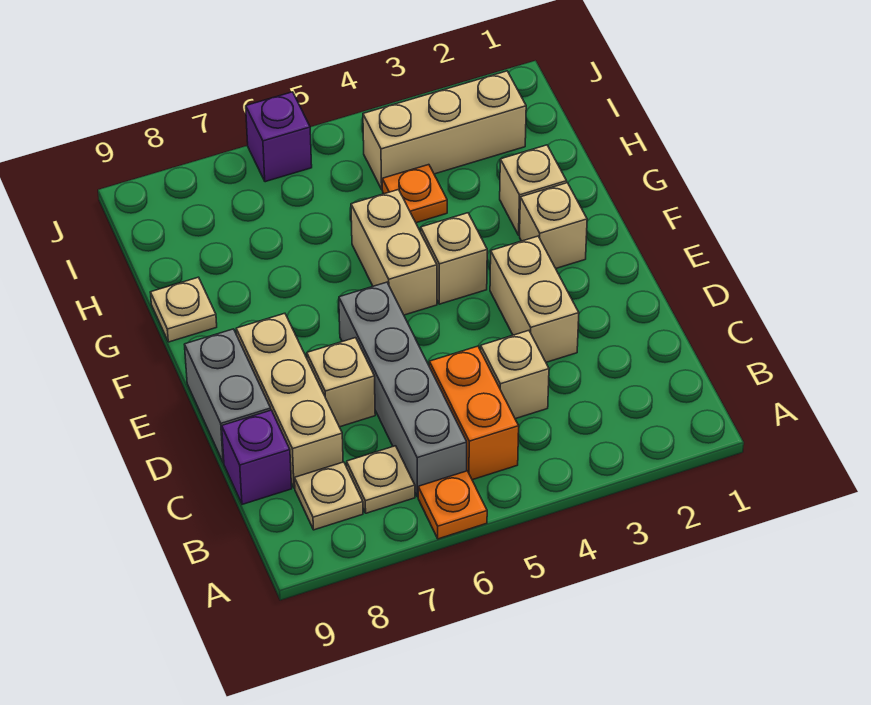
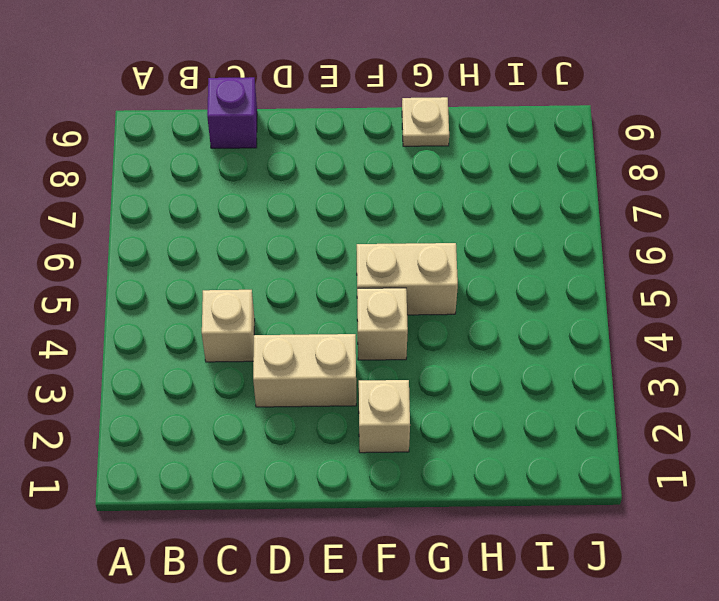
none -> orange plate A6 level 1
none -> orange brick B5:C5 level 1
none -> grey brick B6:E6 level 1

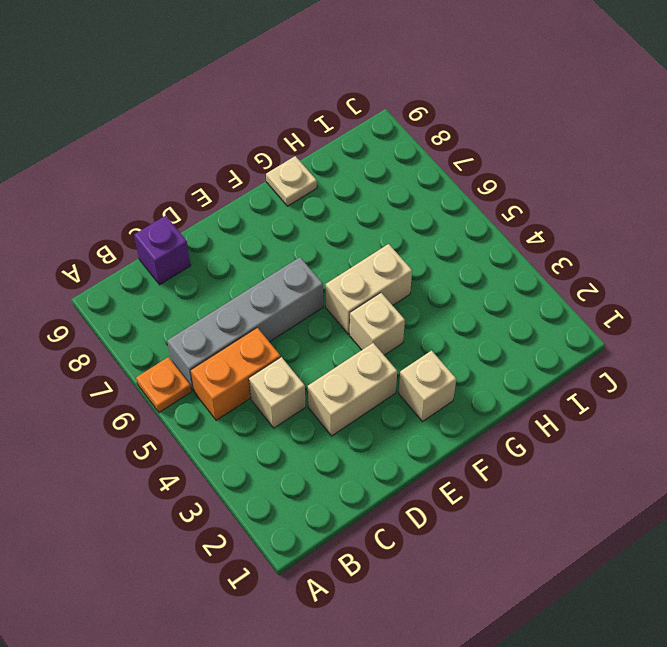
none -> tan plate B7 level 1
none -> tan plate B8 level 1
none -> tan brick C8:E8 level 1

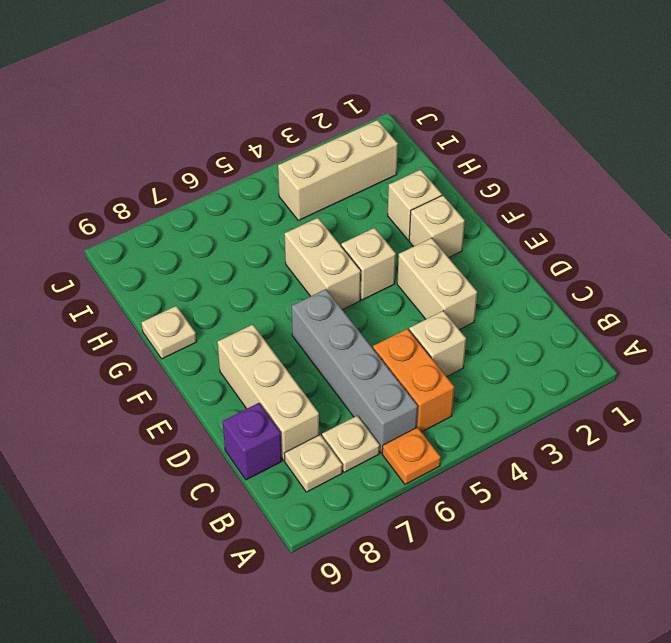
none -> tan brick D7 level 1
none -> grey brick D9:E9 level 1
none -> orange plate H4 level 1

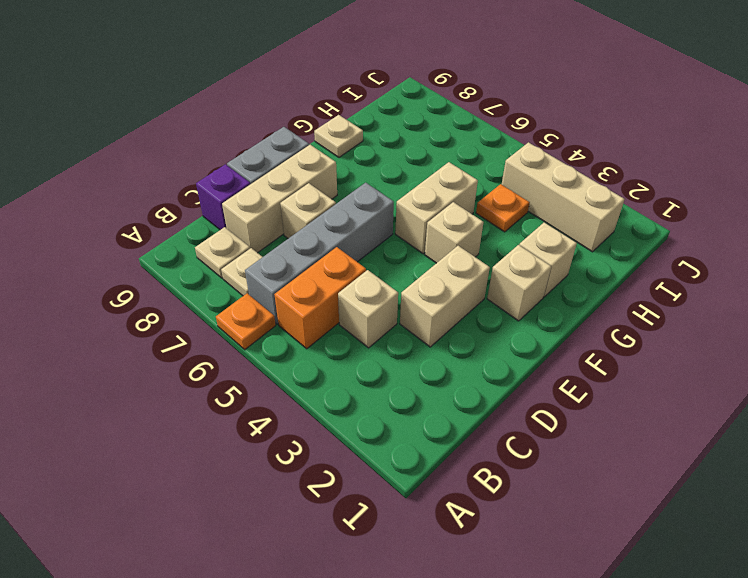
none -> purple brick J6 level 1

